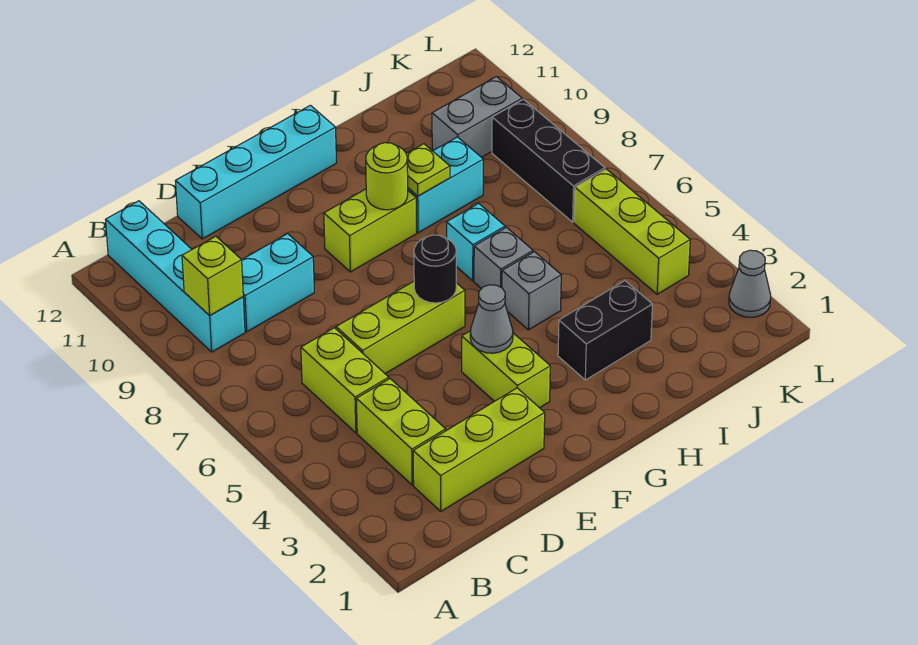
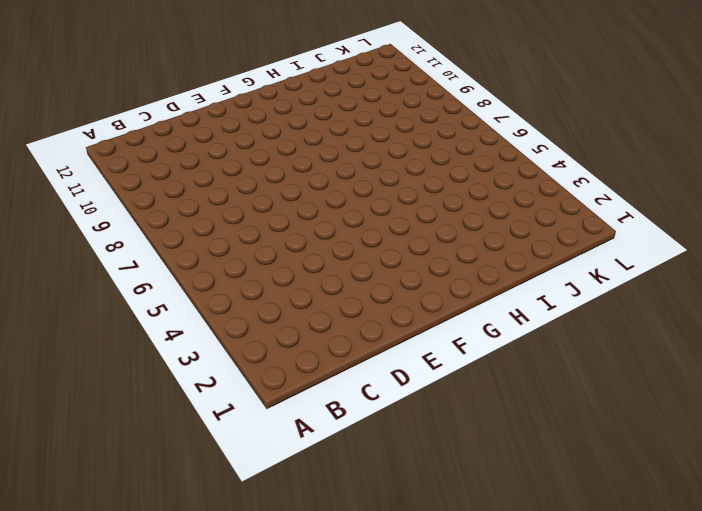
none -> cyan brick B9:B12 level 1
none -> lime brick C2:E2 level 1
none -> lime brick C3:C4 level 1

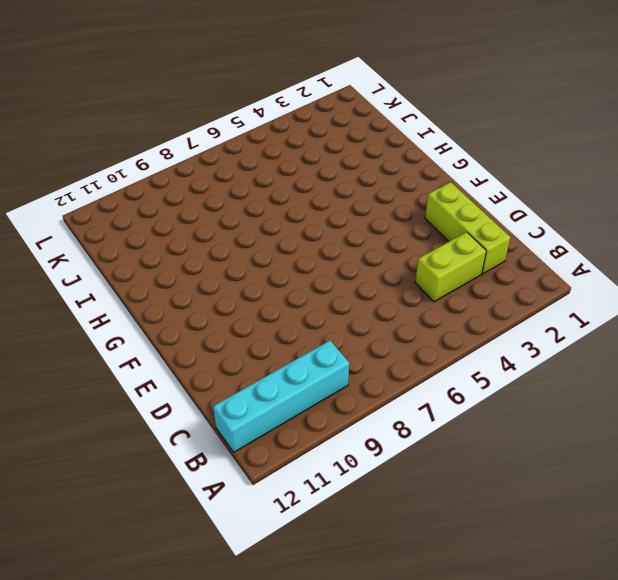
none -> lime brick C5:C6 level 1
none -> cyan brick C9:D9 level 1
none -> lime brick D6:F6 level 1

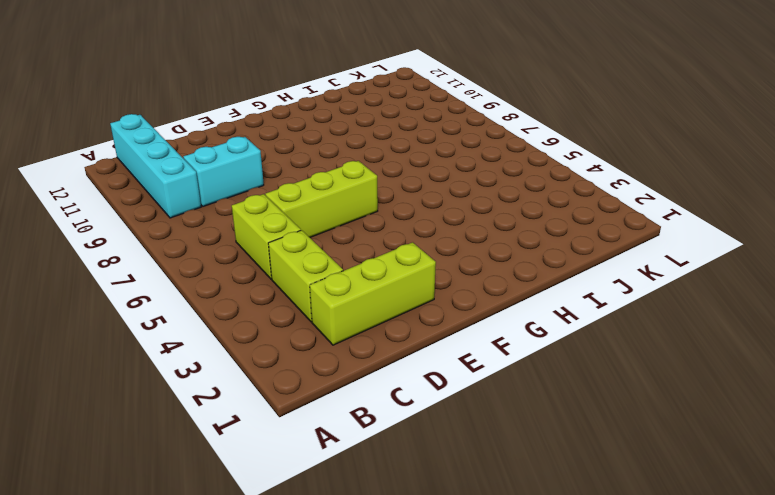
none -> cyan brick D12:G12 level 1
none -> lime brick F3:F4 level 1
none -> lime brick F9:G9 level 1

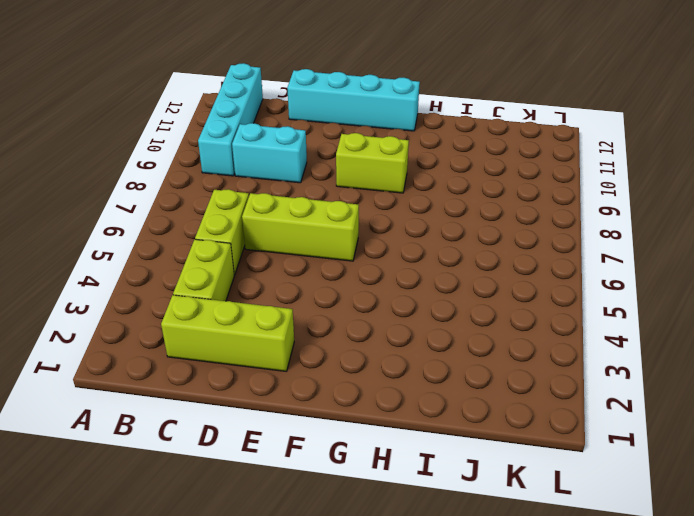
none -> lime brick F3:F4 level 1
none -> black brick H3:I3 level 1
none -> grey brick H5 level 1

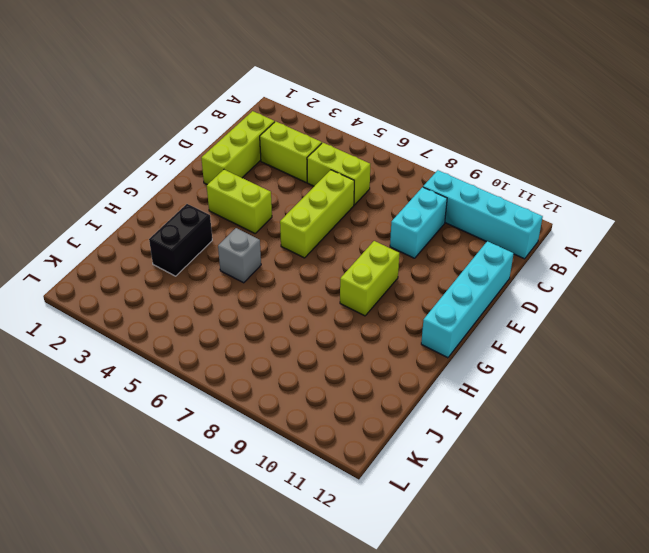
none -> grey brick H6 level 1
none -> cyan brick H7 level 1
none -> cyan brick H9:I9 level 1

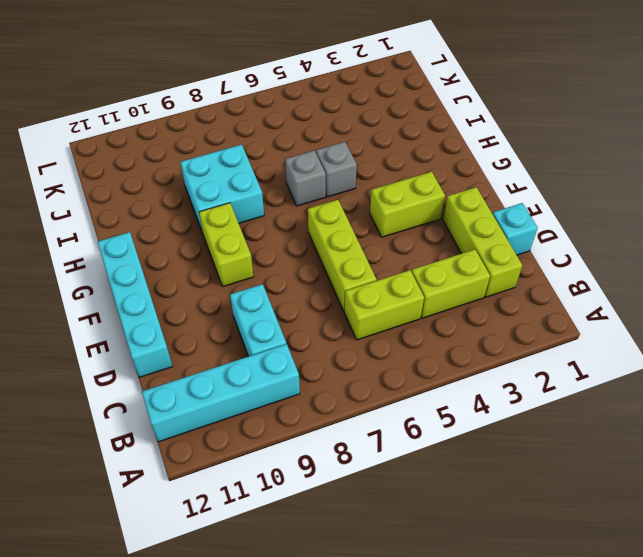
cyan brick D1 level 1 -> cyan brick H7 level 1
cyan brick H8:I9 level 1 -> cyan brick H9:I9 level 1
none -> black brick H3:I3 level 1
none -> grey brick J10:K10 level 1
none -> lime brick K4:K6 level 1

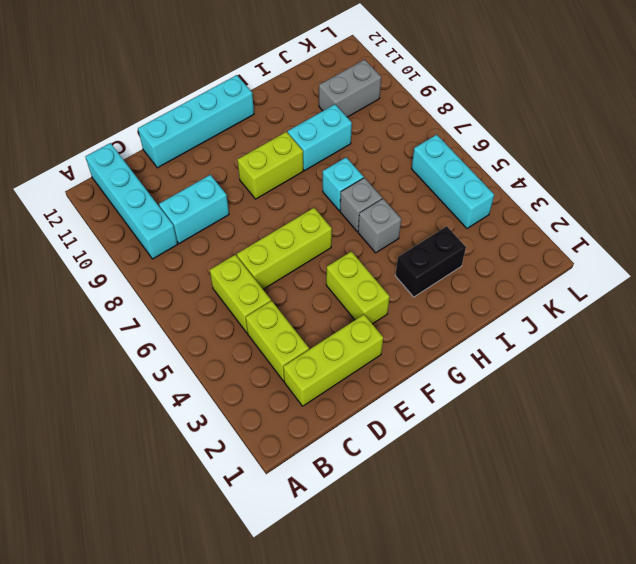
cyan brick K4:K6 level 1 -> lime brick K4:K6 level 1
none -> black brick K7:K9 level 1
none -> grey cone L2 level 1
none -> lime brick B9 level 2

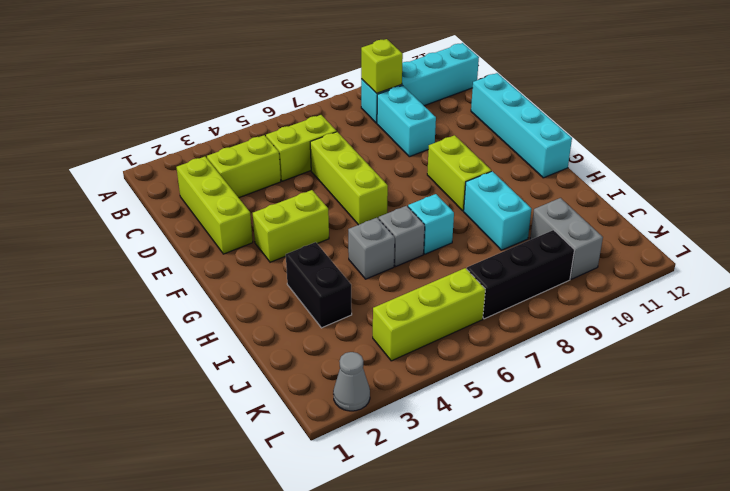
none -> grey cone F4 level 2
none -> black round brick F6 level 2
none -> lime round brick G9 level 2

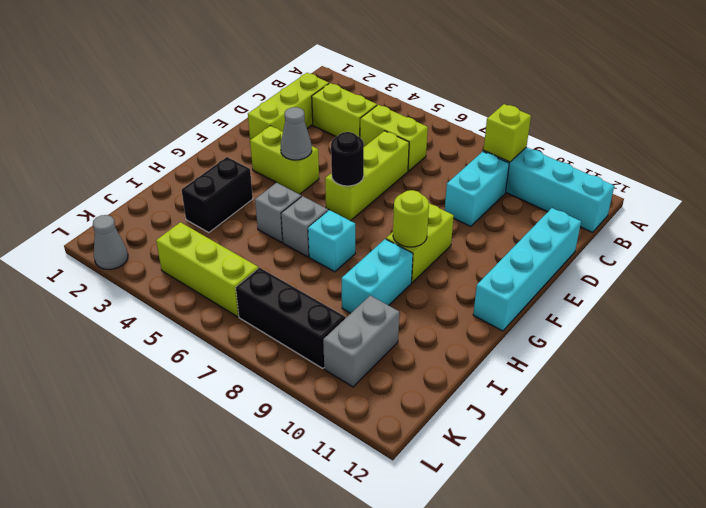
none -> lime plate H9 level 2

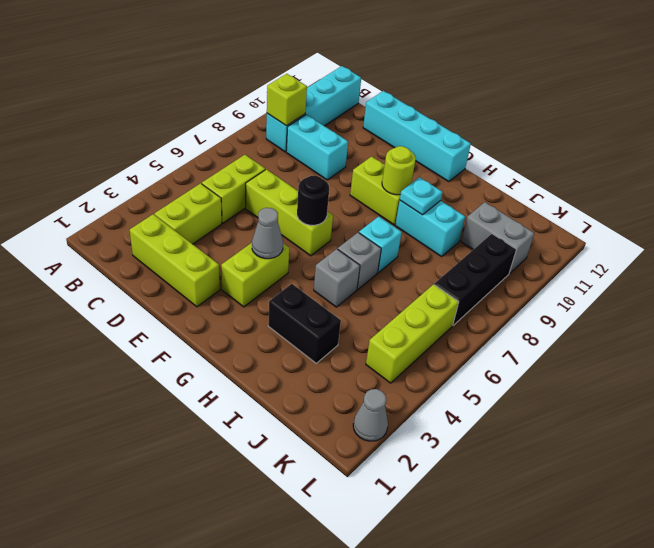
cyan plate H9 level 2 -> lime plate H9 level 2

